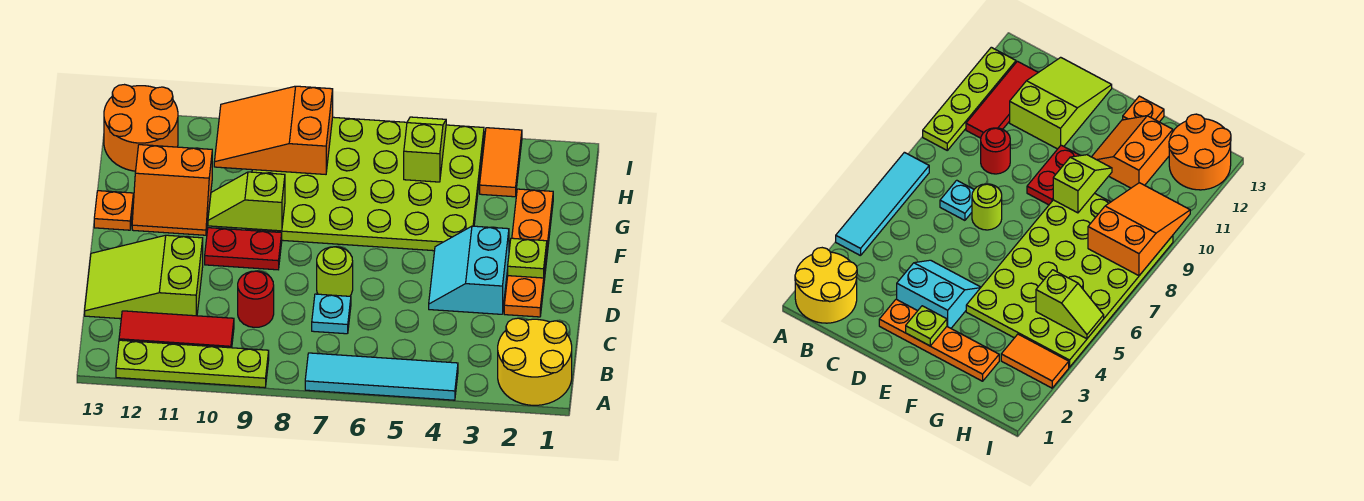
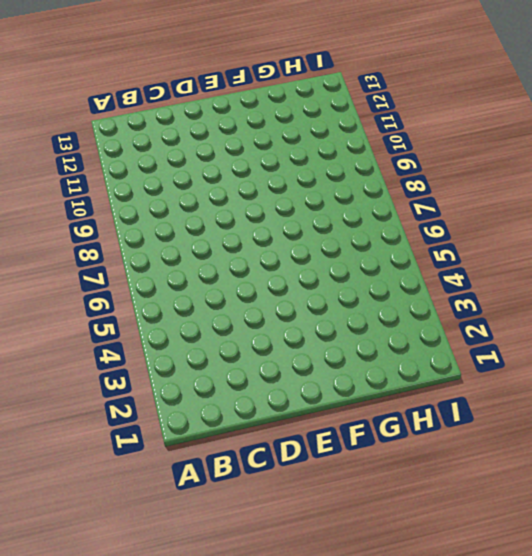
none -> yellow round brick A1:B2 level 1
none -> cyan tile A4:A7 level 1
none -> lime plate A9:A12 level 1

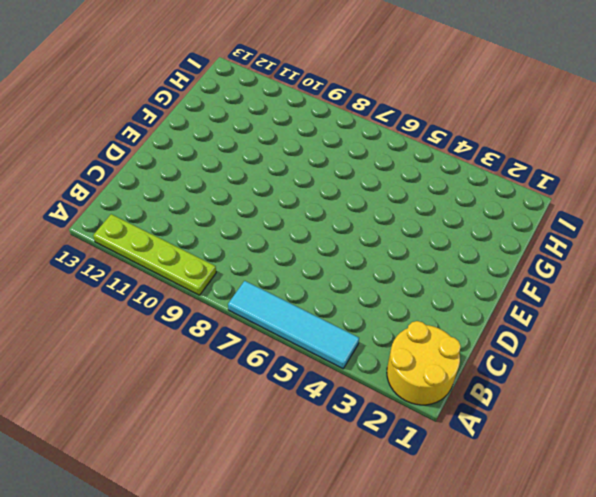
none -> red tile B10:B12 level 1
none -> cyan plate C7 level 1
none -> red round brick C9 level 1

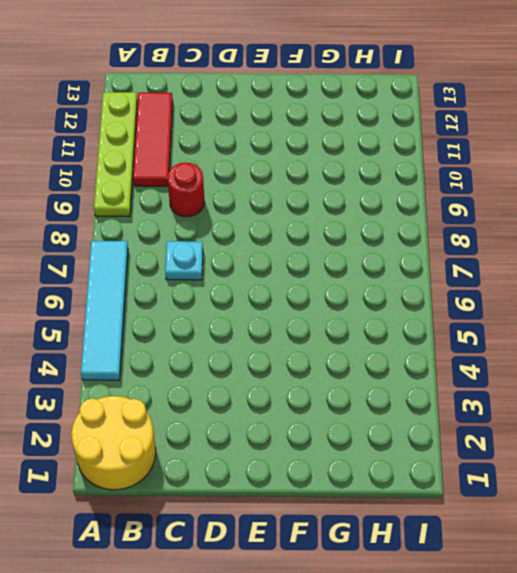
none -> lime slope C11:D13 level 1 top 11
none -> orange plate D2:G2 level 1
none -> cyan slope D3:E4 level 1 top 3

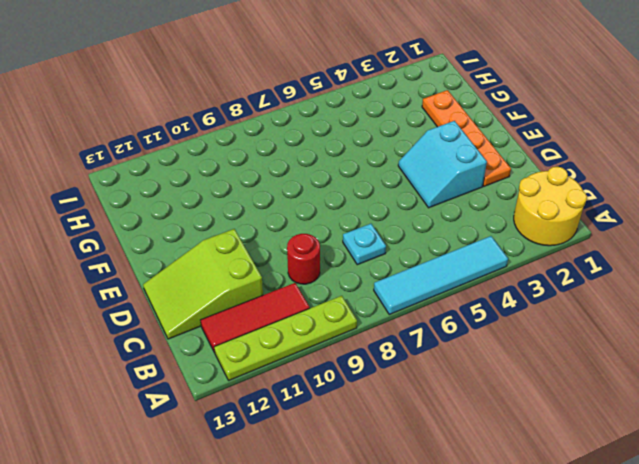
none -> lime round brick D7 level 1
none -> red plate E9:E10 level 1
none -> lime plate F4:I9 level 1

